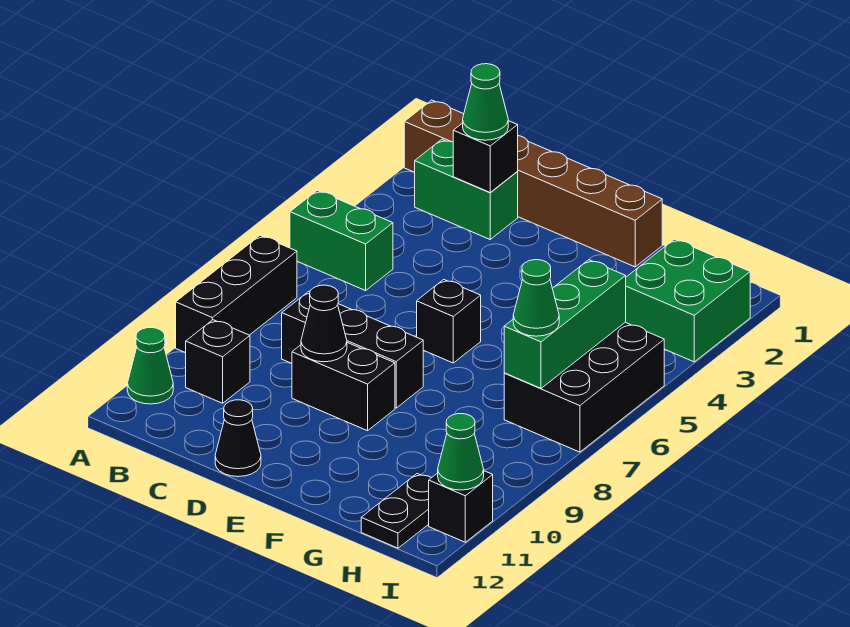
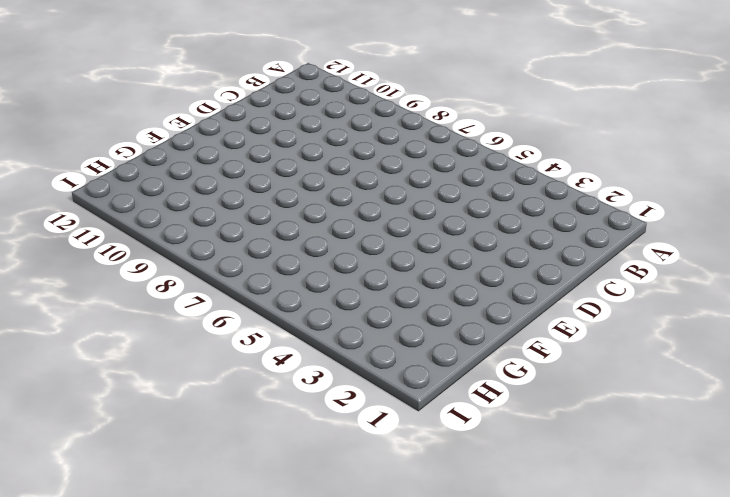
none -> brown brick A1:F1 level 1
none -> green brick A5:B5 level 1
none -> black brick A7:A9 level 1

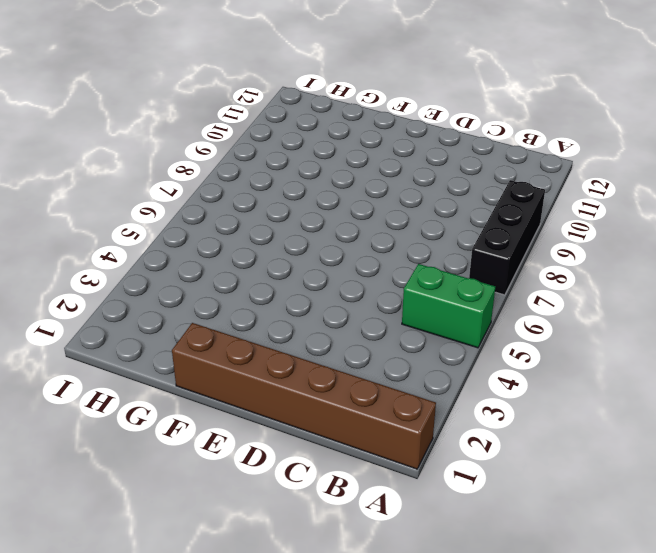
none -> green cone A11 level 1
none -> green brick B2:C2 level 1
none -> black brick B10 level 1

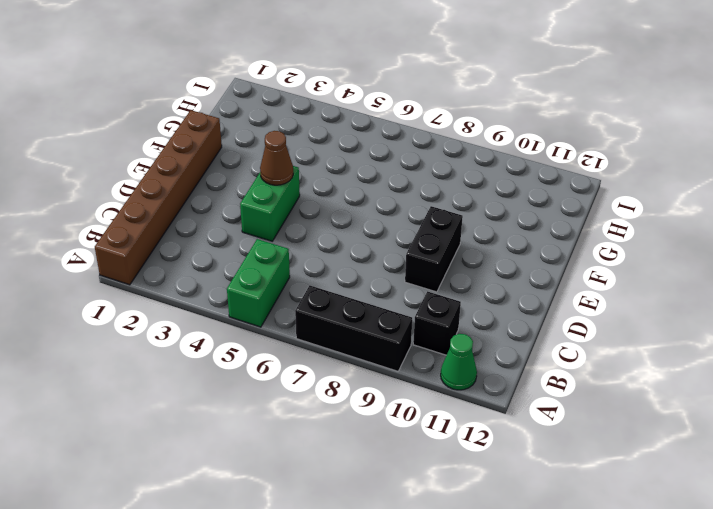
green brick D4:E4 level 1 -> green brick B2:C2 level 1
brown cone E4 level 2 -> none
none -> black brick C8:E8 level 1
none -> black cone D12 level 1
none -> black brick E6 level 1

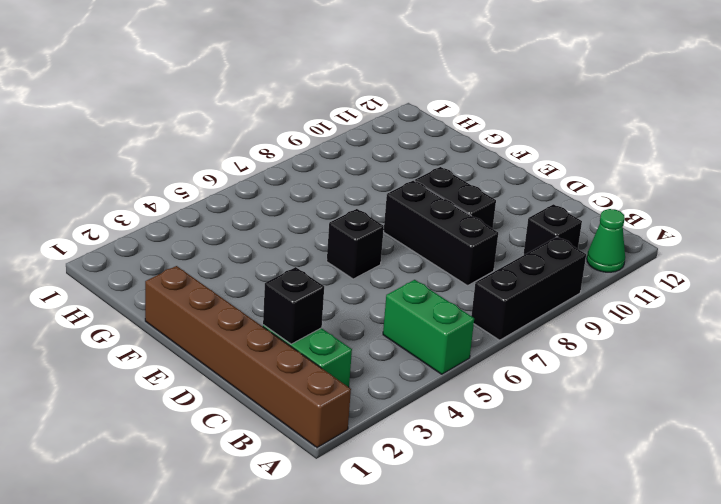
none -> black cone D12 level 1
none -> green brick H2:I3 level 1
none -> black brick H5:I7 level 1

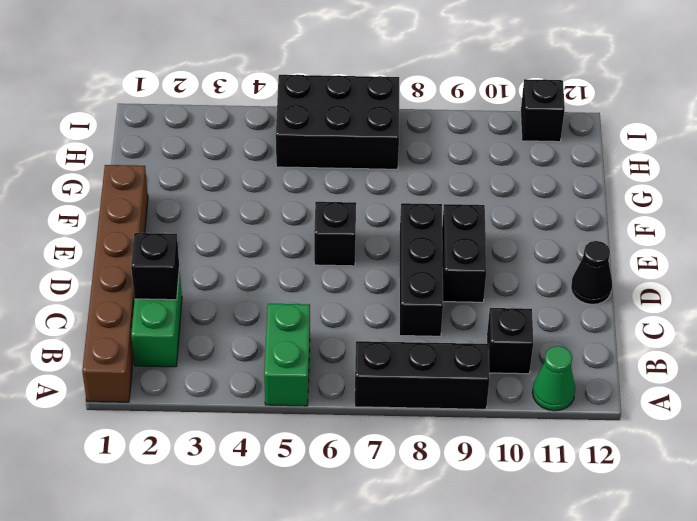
none -> green brick H2:I3 level 1
none -> black plate H11:H12 level 1
none -> black cone D9 level 2

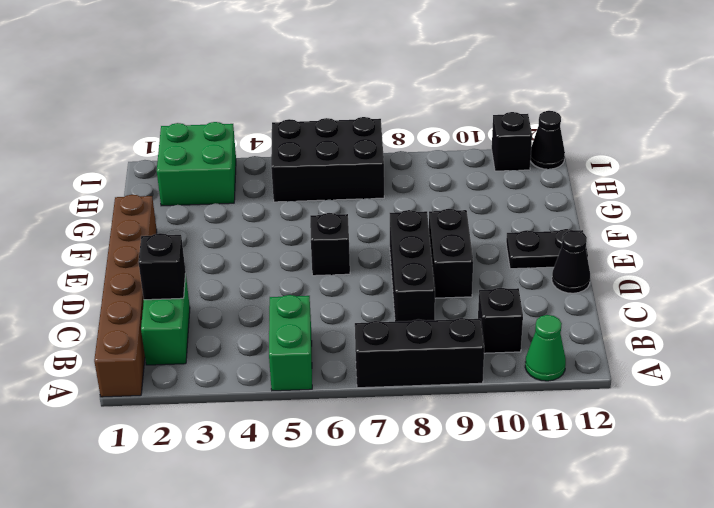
black plate E11:E12 level 1 -> black plate H11:H12 level 1
black cone I12 level 1 -> black cone D9 level 2
none -> green brick H5:H7 level 2
none -> green cone I11 level 2
none -> green cone C2 level 3

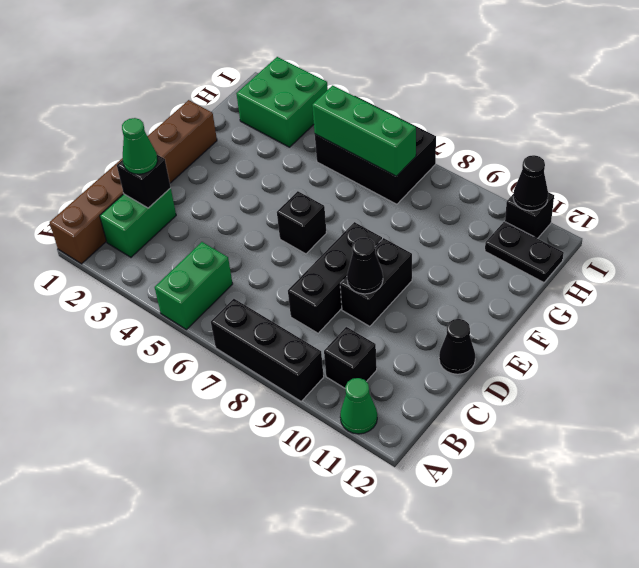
black cone I11 level 2 -> green cone I11 level 2
none -> green cone H7 level 3

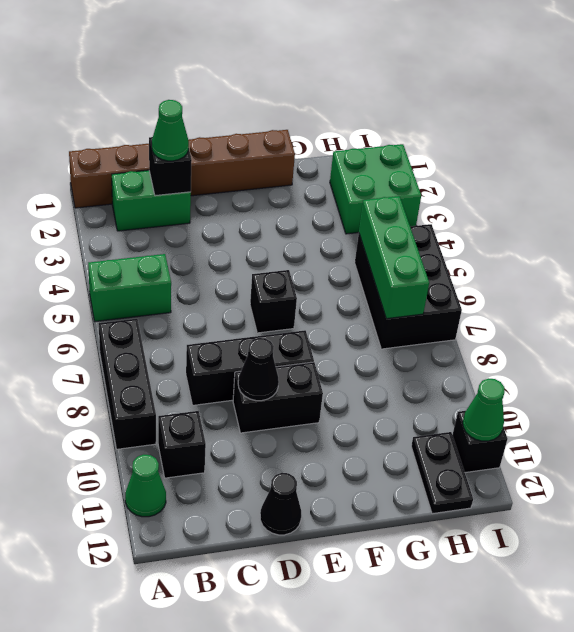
none -> green cone H7 level 3

